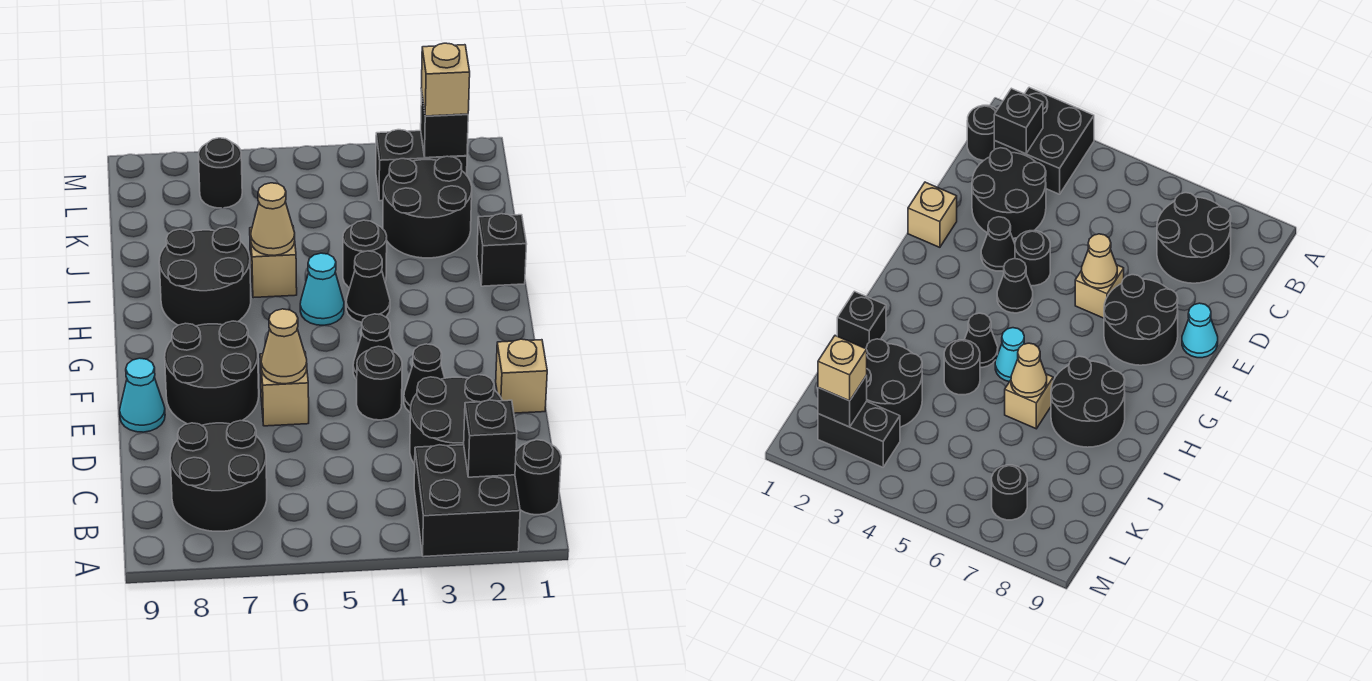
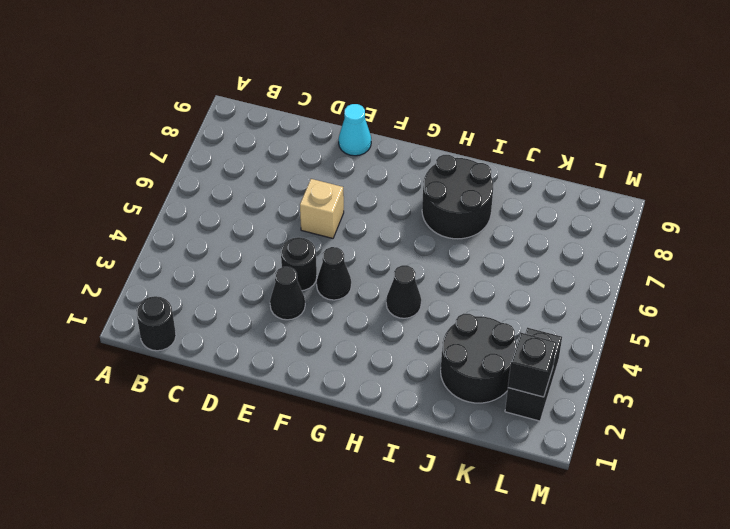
none -> black brick A2:B3 level 1
none -> black round brick B7:C8 level 1
none -> black round brick C2:D3 level 1

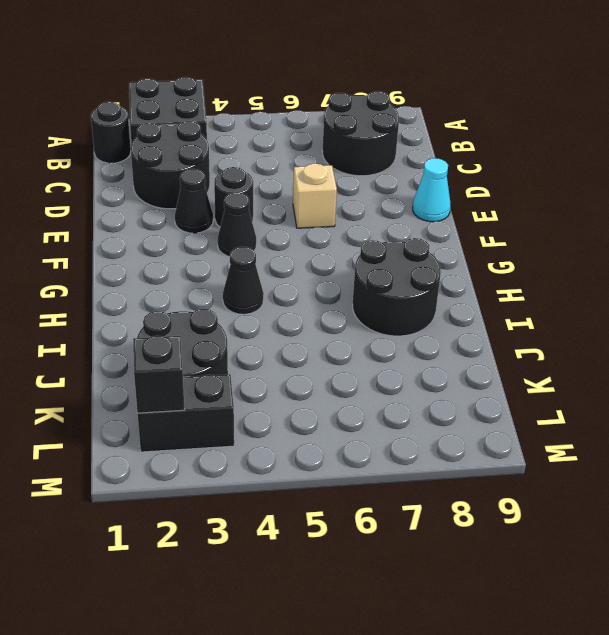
none -> tan brick E1 level 1
none -> black round brick E7:F8 level 1
none -> cyan cone H5 level 1

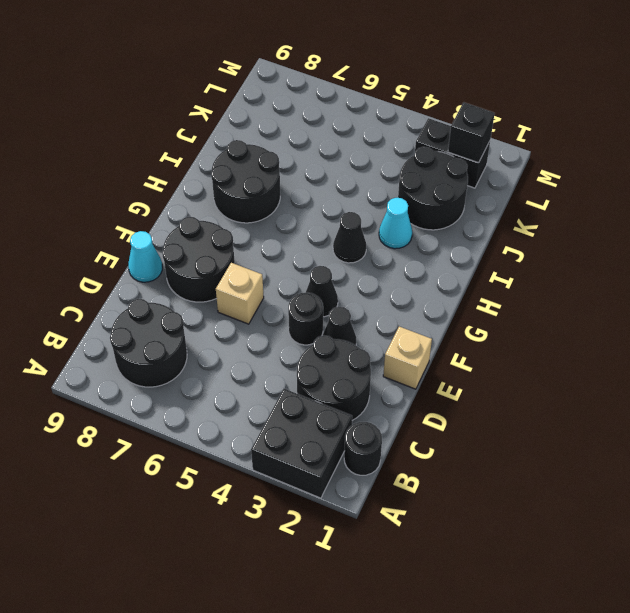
cyan cone I3 level 1 -> cyan cone H5 level 1
none -> black brick I1 level 1
none -> black round brick I4 level 1
none -> tan brick I6 level 1

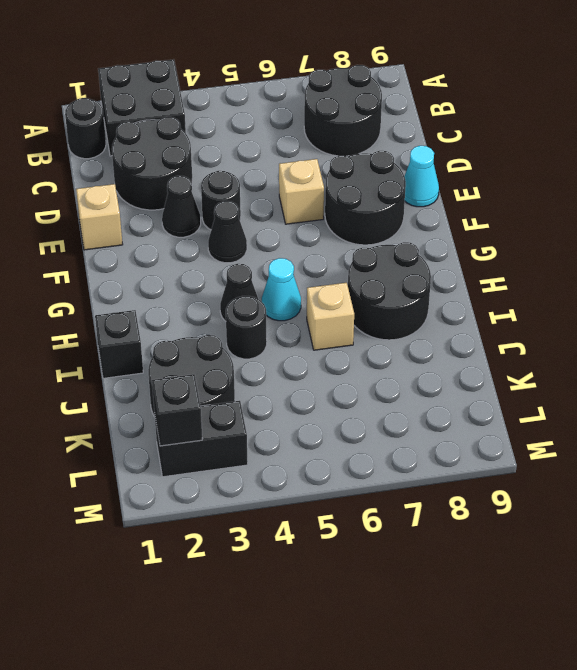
none -> black round brick L7 level 1
none -> black brick B2 level 2
none -> tan cone E6 level 2

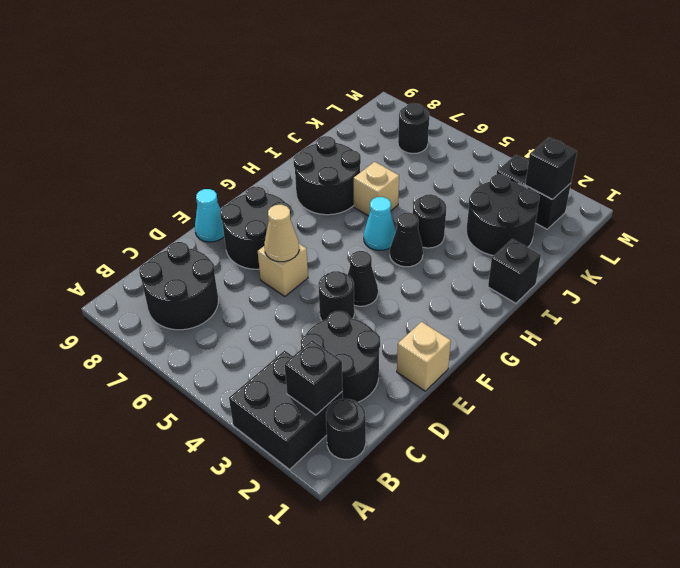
none -> black cone E3 level 1
none -> tan cone I6 level 2
none -> tan brick L2 level 3

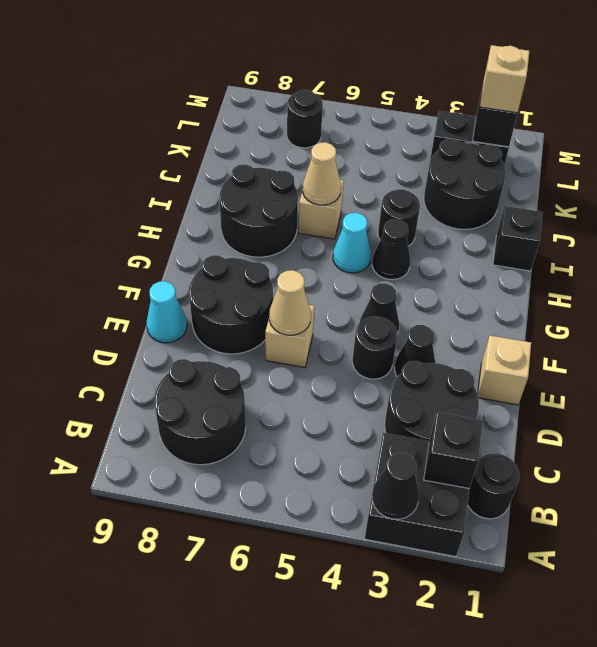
black cone A3 level 2 -> none

